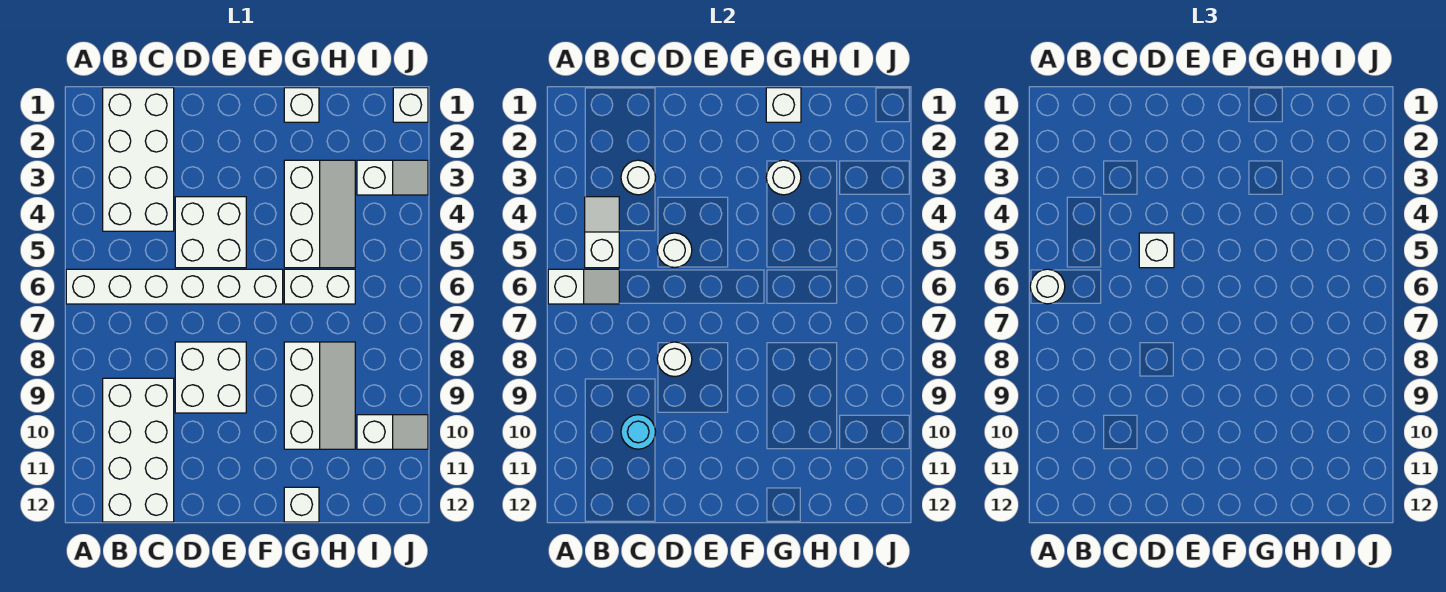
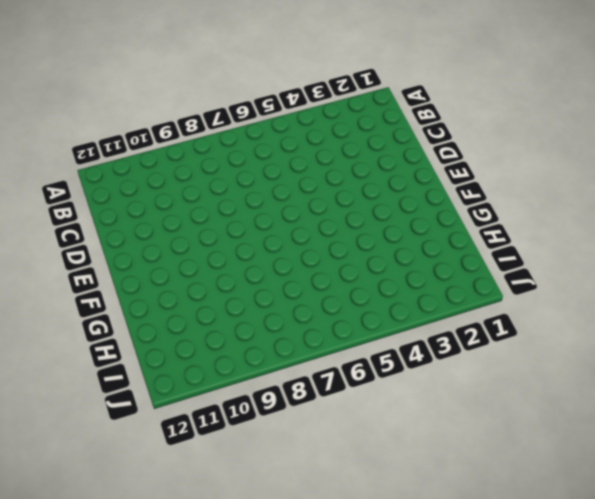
none -> white brick A6:F6 level 1
none -> white brick B1:C4 level 1
none -> white brick B9:C12 level 1

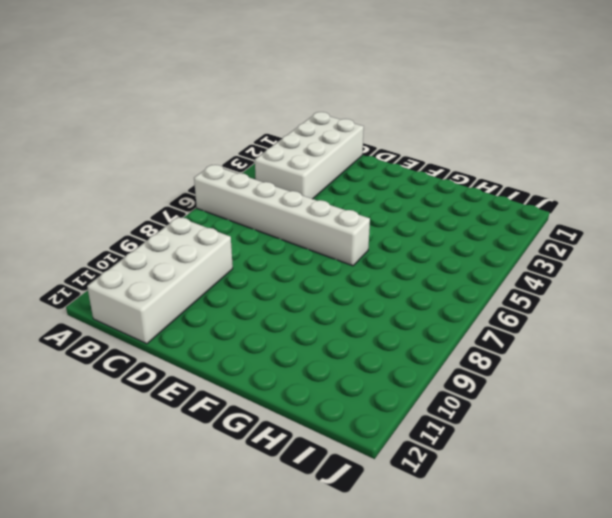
none -> white brick D4:E5 level 1
none -> white brick D8:E9 level 1
none -> white brick G1 level 1

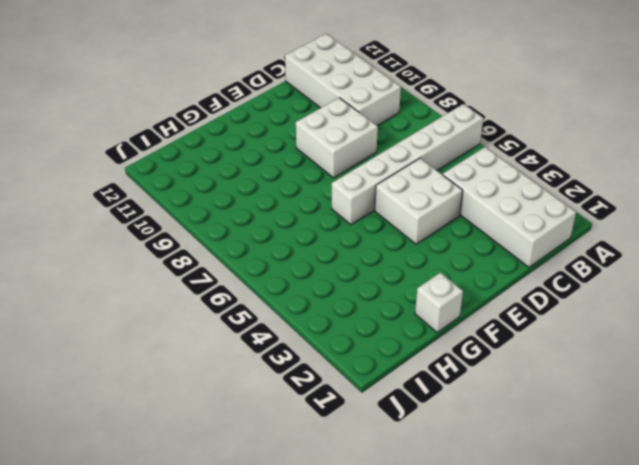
none -> white slope G3:H5 level 1 top G
none -> white brick G6:H6 level 1
none -> white slope G8:H10 level 1 top G

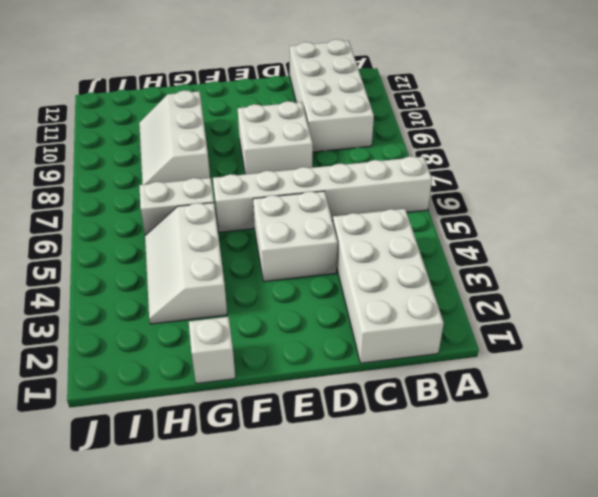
none -> white brick G12 level 1
none -> white slope I3:J3 level 1 top I
none -> white slope I10:J10 level 1 top I

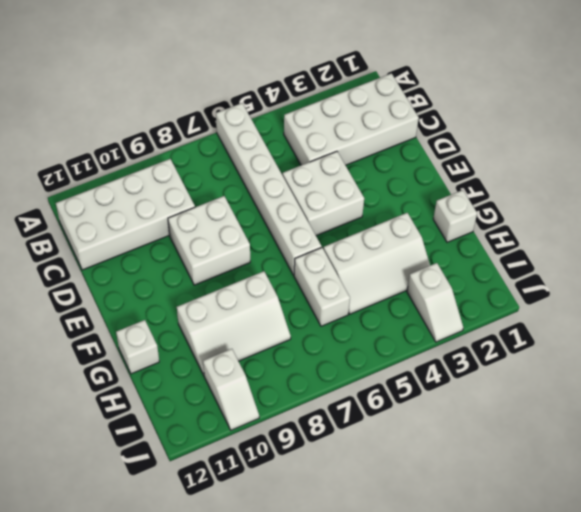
none -> white brick J1 level 1
none -> white slope A6:B6 level 2 top A
none -> white slope B4:B5 level 2 top 5

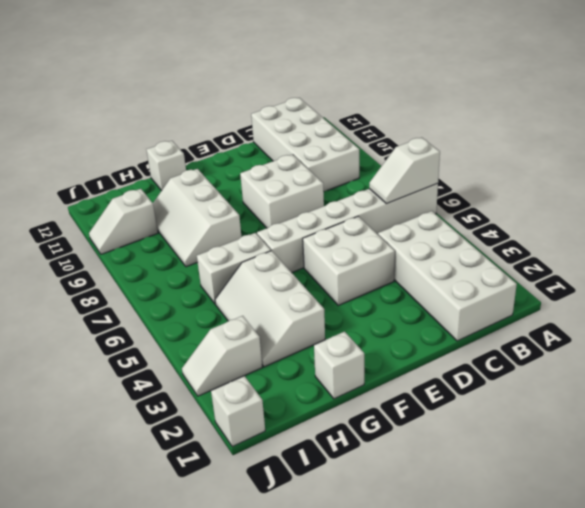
none -> white slope B4:B5 level 2 top 5
none -> white round brick C3 level 2
none -> cyan round brick C10 level 2

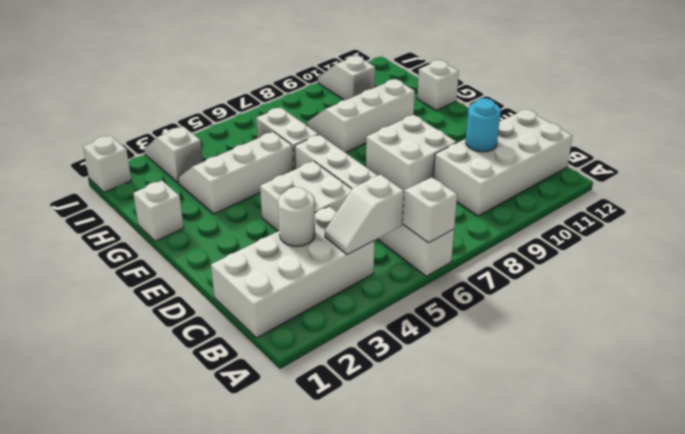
none -> white round brick D5 level 2
none -> white round brick D8 level 2
none -> white brick G1 level 2

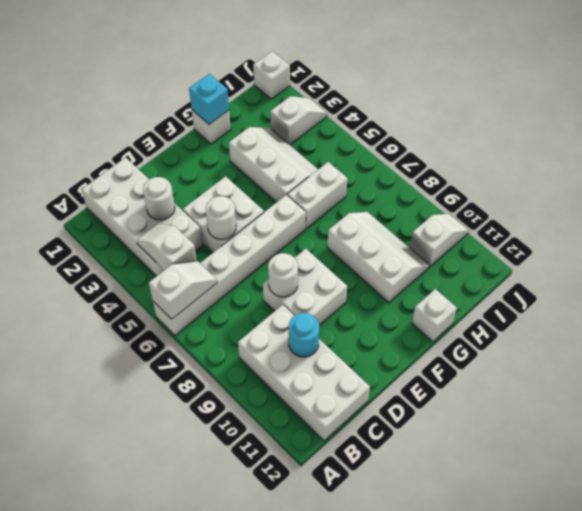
cyan brick G1 level 2 -> white brick G1 level 2
none -> white round brick G3 level 2
none -> white round brick A6 level 3
none -> white brick D5 level 3

